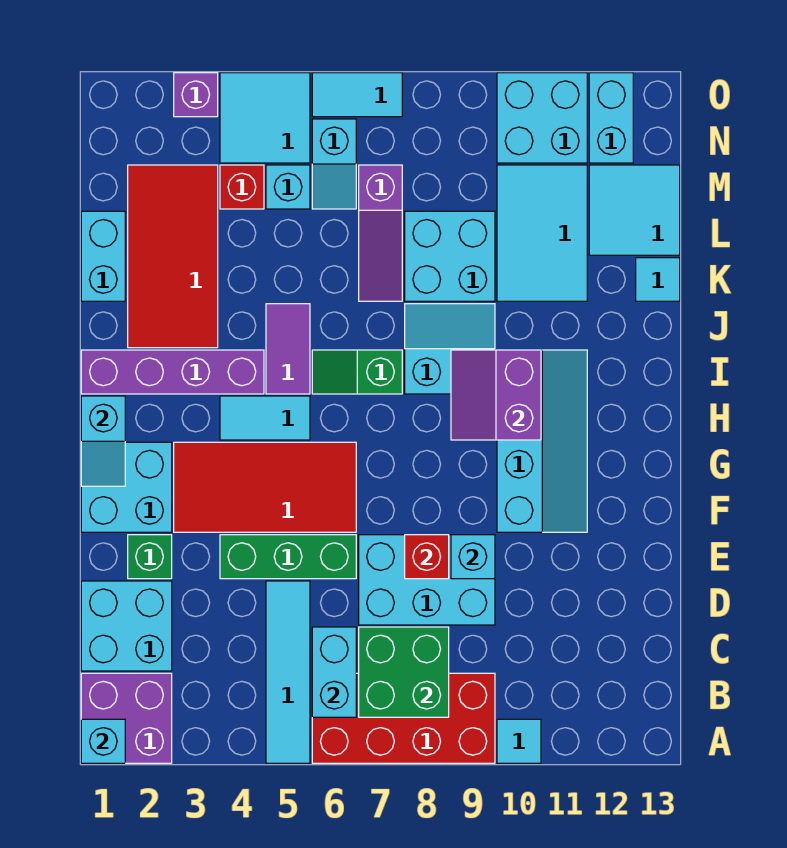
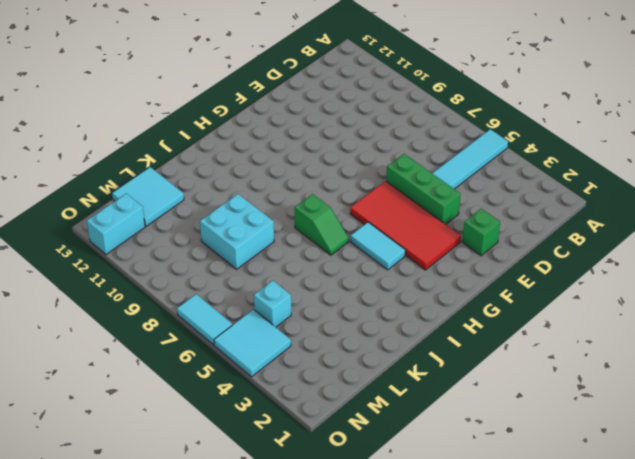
none -> purple brick A1:B2 level 1
none -> red brick A6:B9 level 1
none -> cyan tile A10 level 1
none -> cyan brick C1:D2 level 1

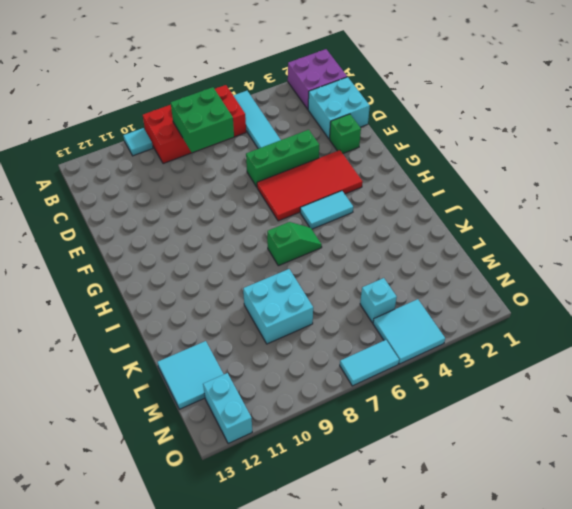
none -> cyan brick D7:E9 level 1
none -> cyan brick F1:G2 level 1
none -> cyan slope F10:I11 level 1 top 10
none -> purple brick I1:I4 level 1

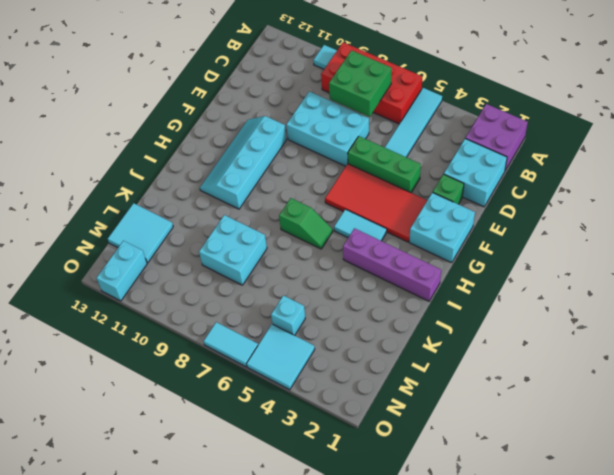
none -> purple tile I5:J5 level 1
none -> cyan slope I8:J9 level 1 top I
none -> red tile J2:M3 level 1
none -> cyan brick K1:L1 level 1

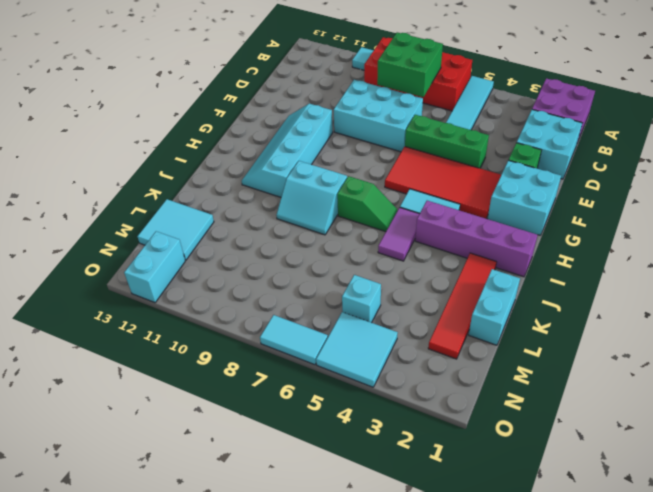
red tile J2:M2 level 1 -> red tile J2:M3 level 1
none -> purple slope K7:M7 level 1 top M
none -> cyan brick K8:L9 level 1
none -> cyan tile K10:M11 level 1
none -> cyan tile K13 level 1

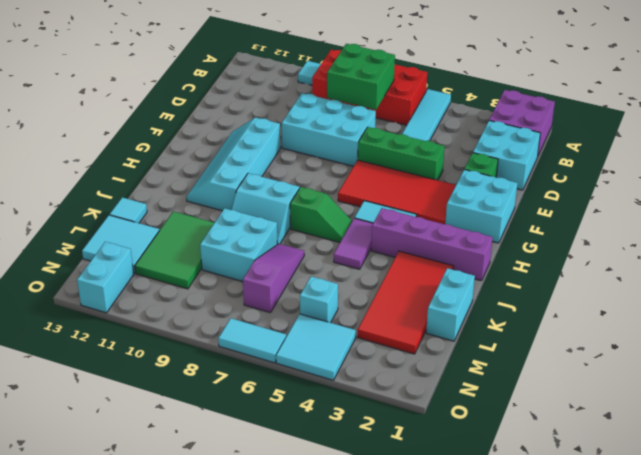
green tile K10:M11 level 1 -> cyan tile K10:M11 level 1
none -> red brick M4 level 1
none -> cyan slope M6:N6 level 1 top N
none -> cyan brick N10:O11 level 1
none -> purple brick O3 level 1

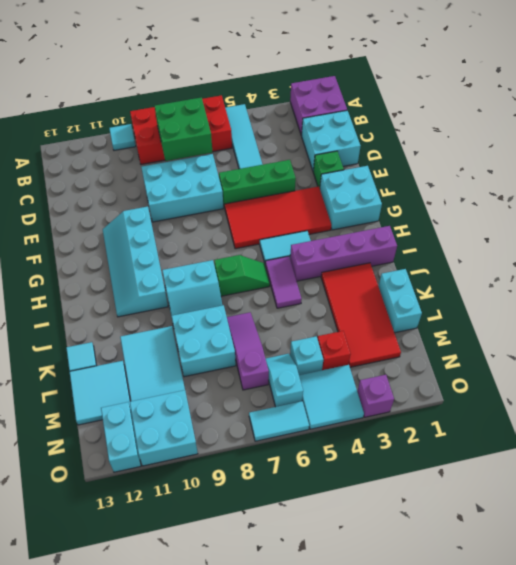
none -> cyan brick A1 level 2
none -> cyan brick B6:C6 level 2
none -> red brick E8 level 2
none -> cyan brick E9 level 2

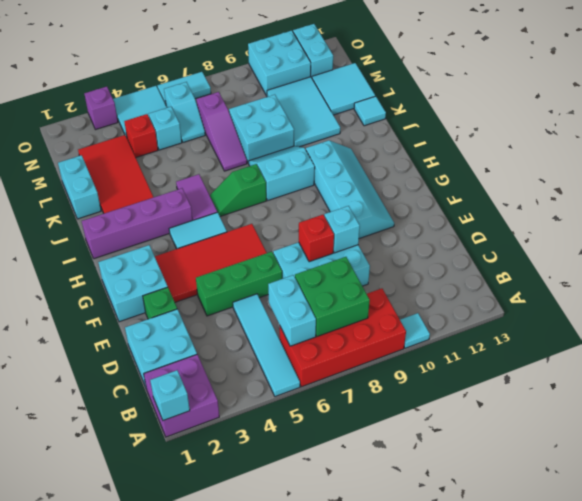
none -> cyan slope G1:H1 level 2 top H
none -> purple slope H9:I10 level 2 top 10

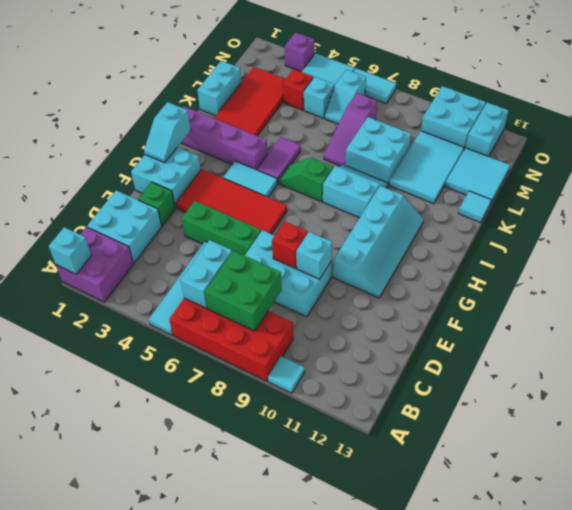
none -> purple slope H9:I10 level 2 top 10

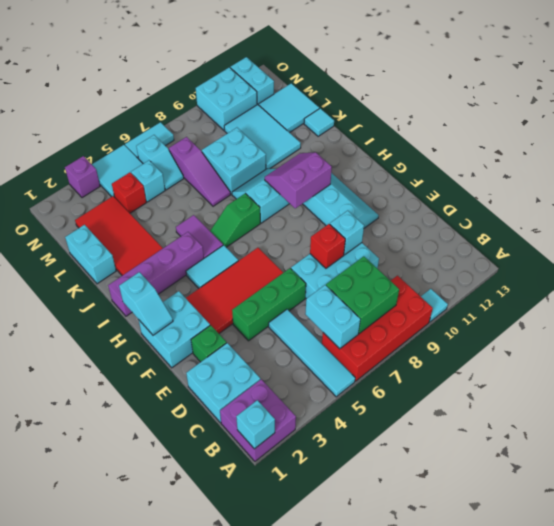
purple slope H9:I10 level 2 top H -> purple slope H9:I10 level 2 top 10

